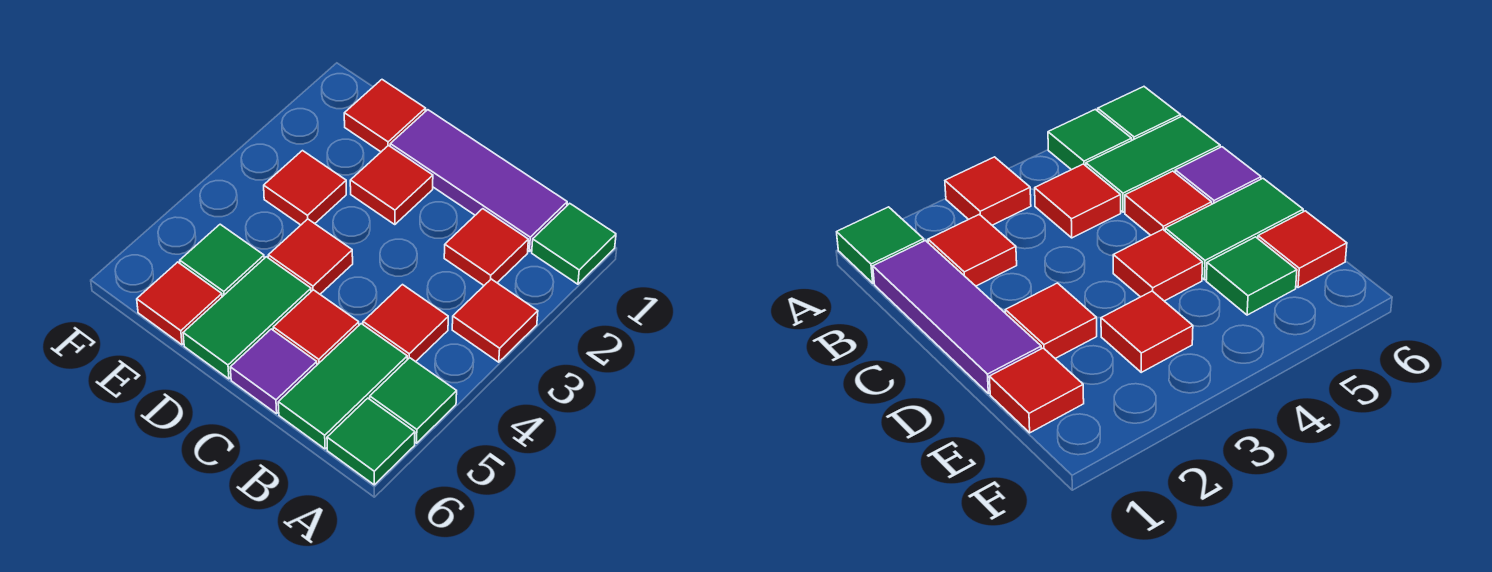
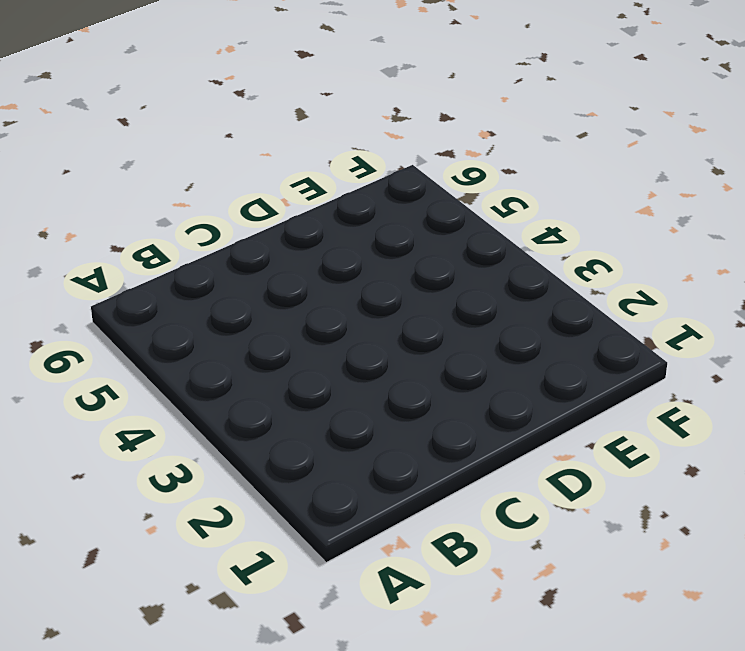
none -> green tile A1 level 1
none -> red tile A3 level 1
none -> green tile A5 level 1

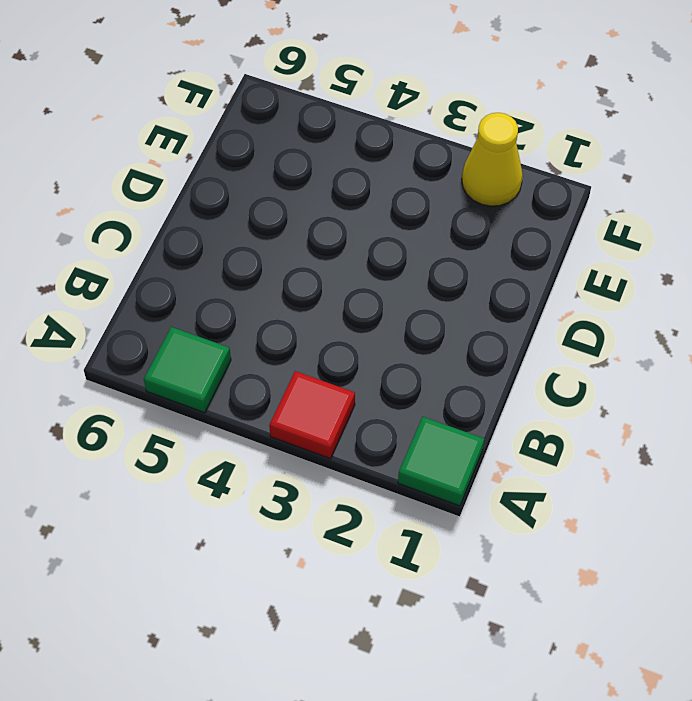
yellow cone F2 level 1 -> none
none -> green tile A6 level 1
none -> purple tile B1:D1 level 1
none -> red tile B2 level 1

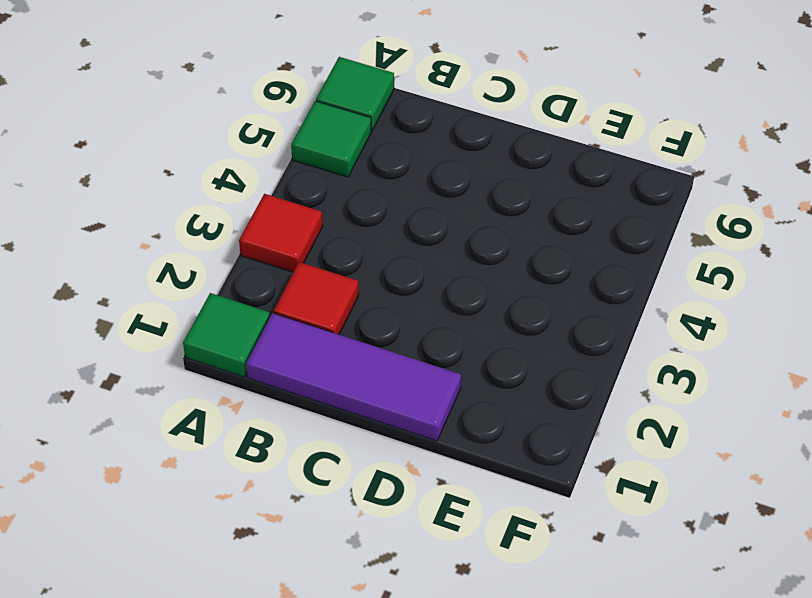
none -> red tile B4 level 1
none -> green tile B5:B6 level 1
none -> red tile C5 level 1

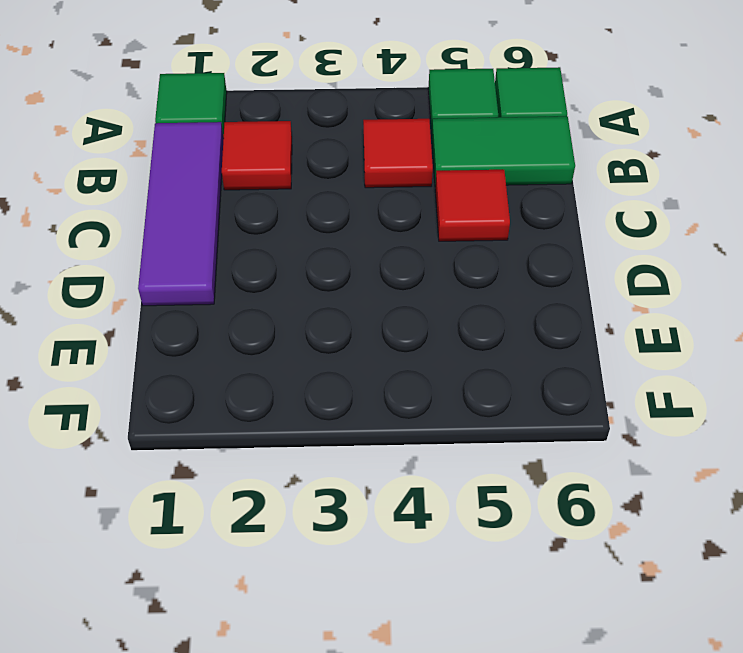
none -> red tile A3 level 1
none -> purple tile C6 level 1
none -> red tile D2 level 1

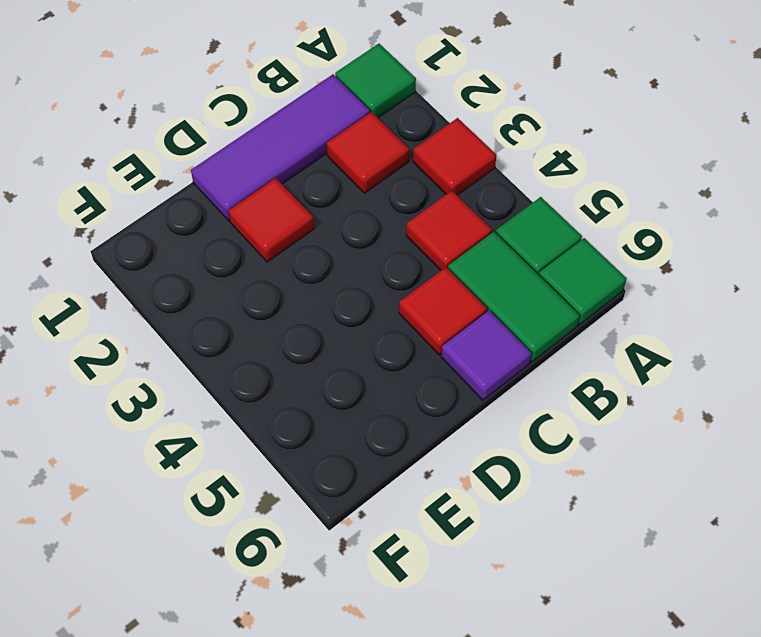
none -> red tile D4 level 1
none -> green tile D5:D6 level 1
none -> red tile E1 level 1

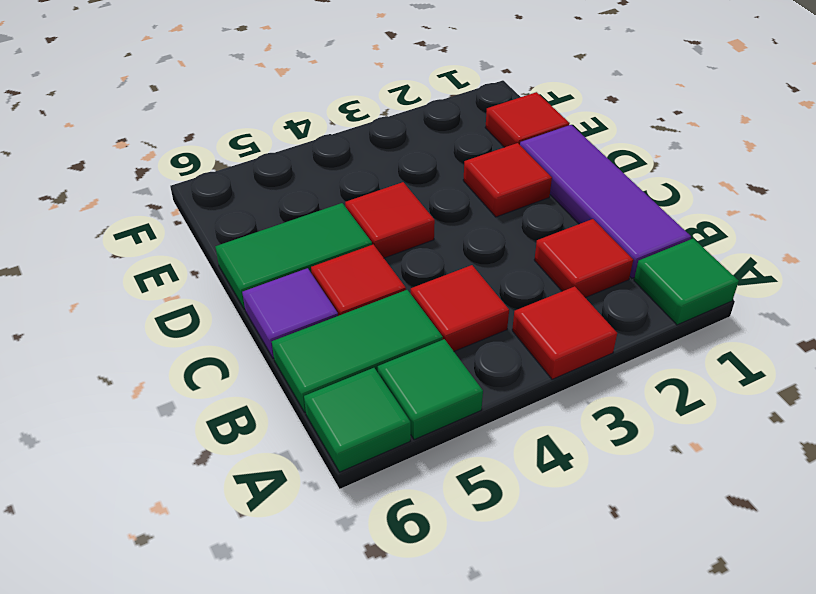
none -> red tile E3 level 1
none -> green tile E5 level 1
none -> red tile E6 level 1

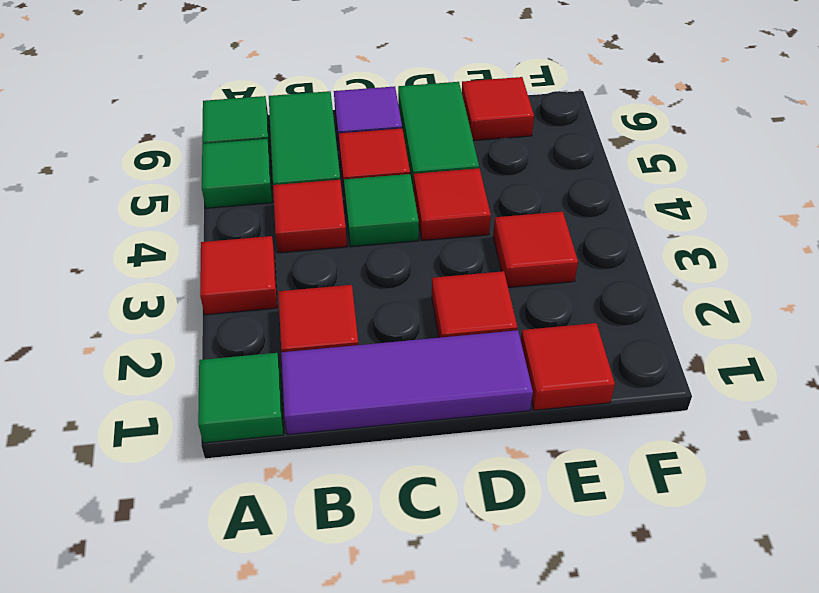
green tile C4 level 1 -> green tile E5 level 1

